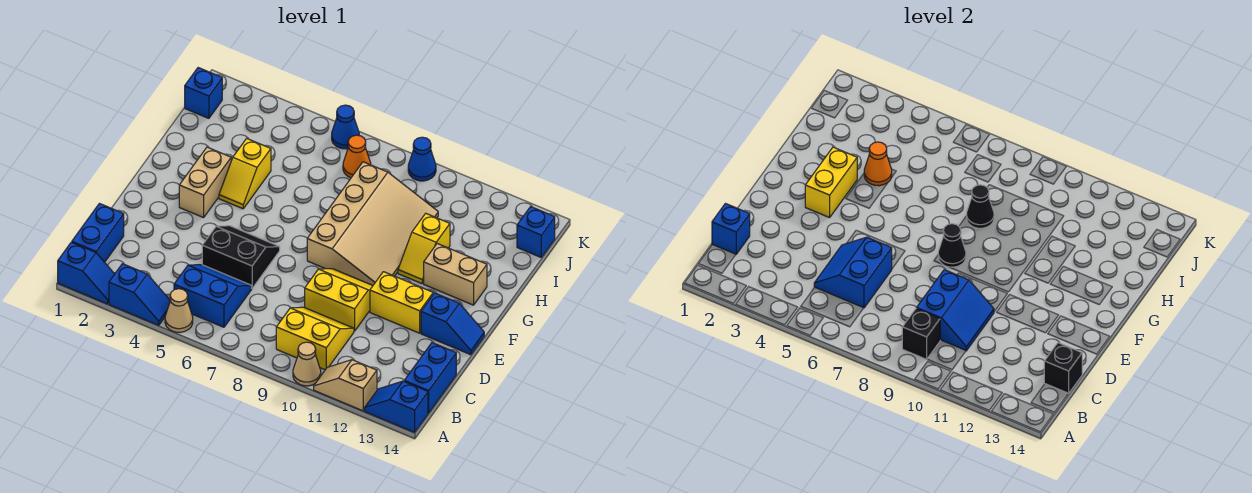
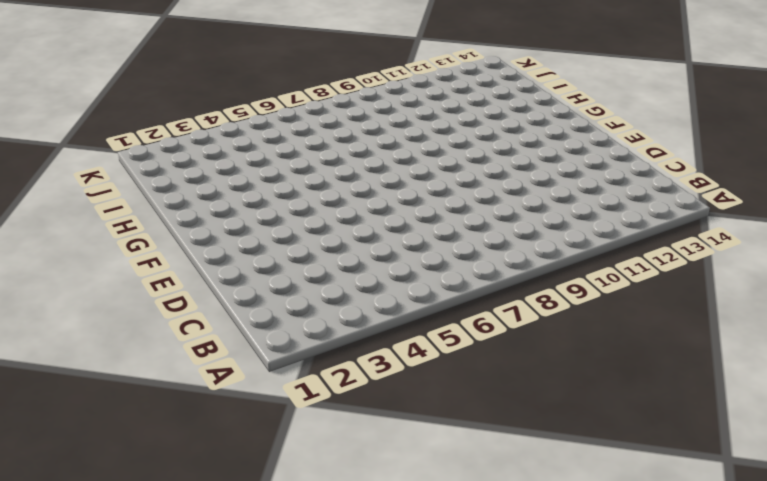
none -> blue slope A1:A2 level 1 top 1
none -> blue slope A3:A4 level 1 top 3
none -> tan cone A5 level 1
none -> tan cone A10 level 1

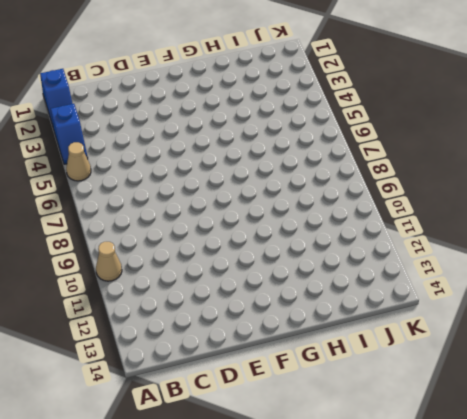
none -> tan slope A11:A12 level 1 top 12
none -> blue slope A13:A14 level 1 top 14
none -> blue brick B1:C1 level 1
none -> blue slope B5:C6 level 1 top B

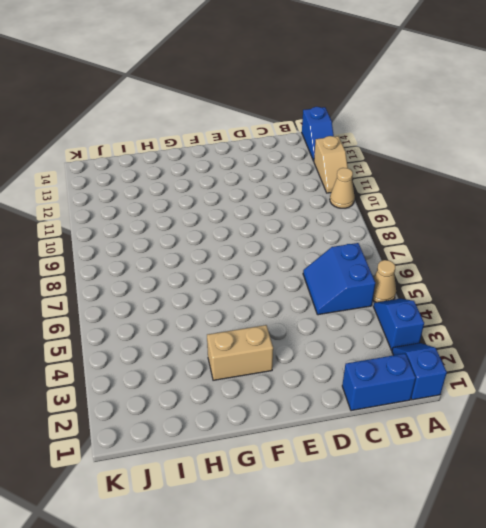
none -> yellow slope B9:C10 level 1 top B
none -> blue brick B14:C14 level 1
none -> black slope D5:E6 level 1 top D
none -> yellow slope D9:E10 level 1 top D

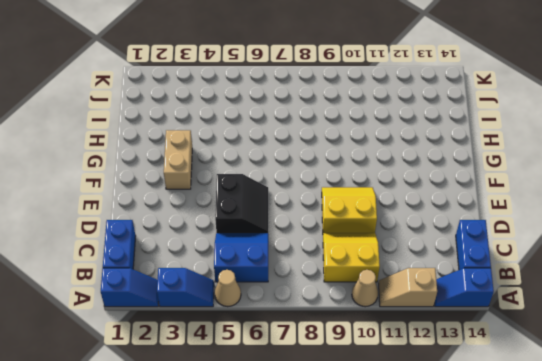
black slope D5:E6 level 1 top 5 -> black slope D5:E6 level 1 top D
none -> yellow brick E11:E12 level 1
none -> blue slope E13:E14 level 1 top 13
none -> tan slope F8:I10 level 1 top 8
none -> yellow slope G4:H4 level 1 top H

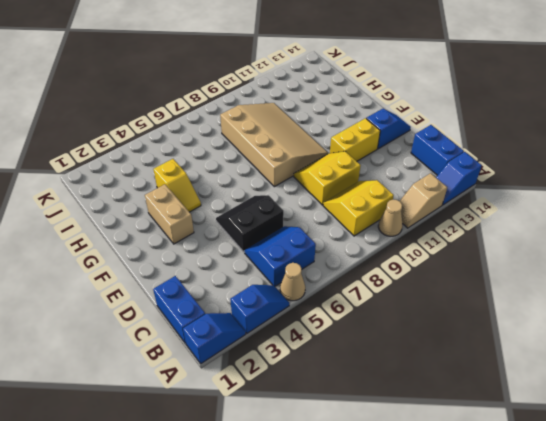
none -> yellow slope G11:H11 level 1 top H
none -> tan brick G12:G13 level 1
none -> blue brick J1 level 1
none -> orange cone J7 level 1

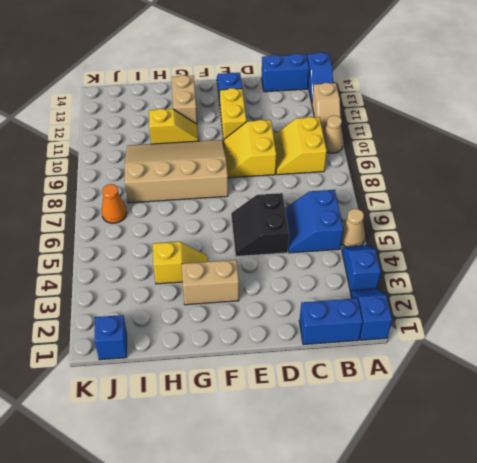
none -> blue brick J14 level 1
none -> blue cone K6 level 1
none -> blue cone K9 level 1
none -> black brick B9 level 2

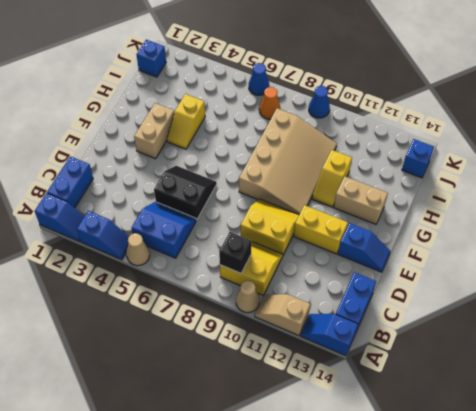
none -> blue brick C1 level 2
none -> blue slope C5:D6 level 2 top 6
none -> blue slope C9:D10 level 2 top 9
none -> black brick C14 level 2

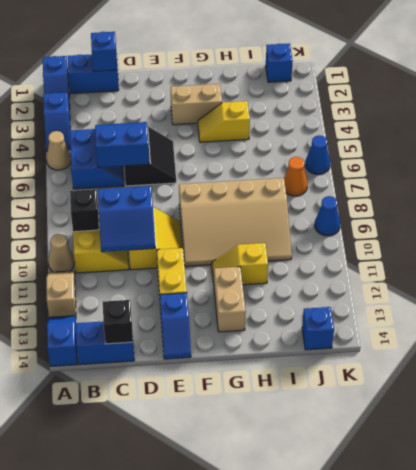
none -> yellow brick F3:G3 level 2
none -> black cone F8 level 2
none -> orange cone H4 level 2
none -> black cone H8 level 2

